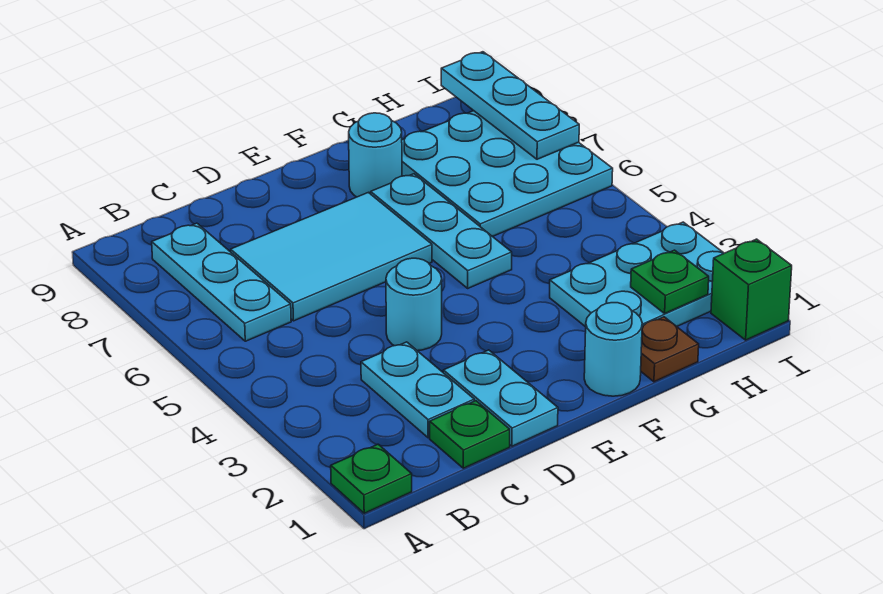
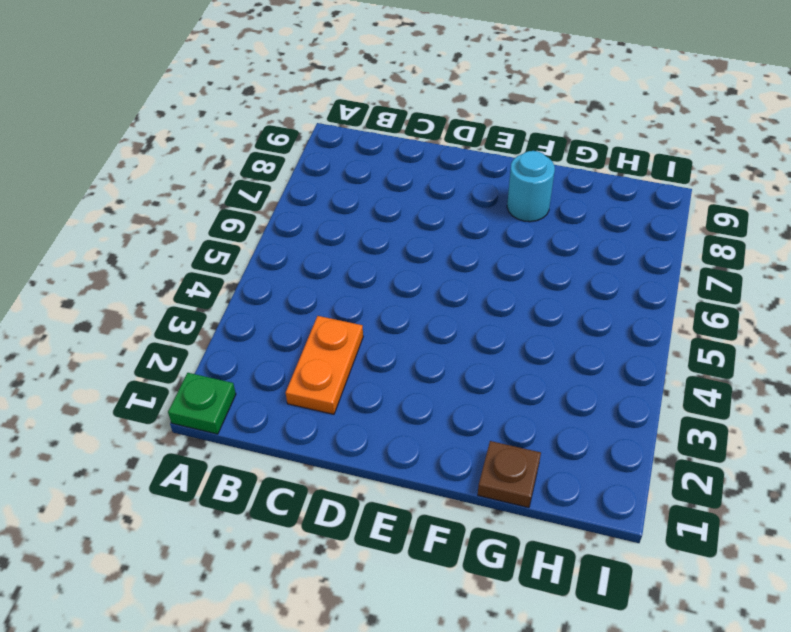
orange plate C2:C3 level 1 -> cyan plate C2:C3 level 1
none -> cyan plate B6:B8 level 1
none -> green plate C1 level 1
none -> cyan tile C6:E7 level 1

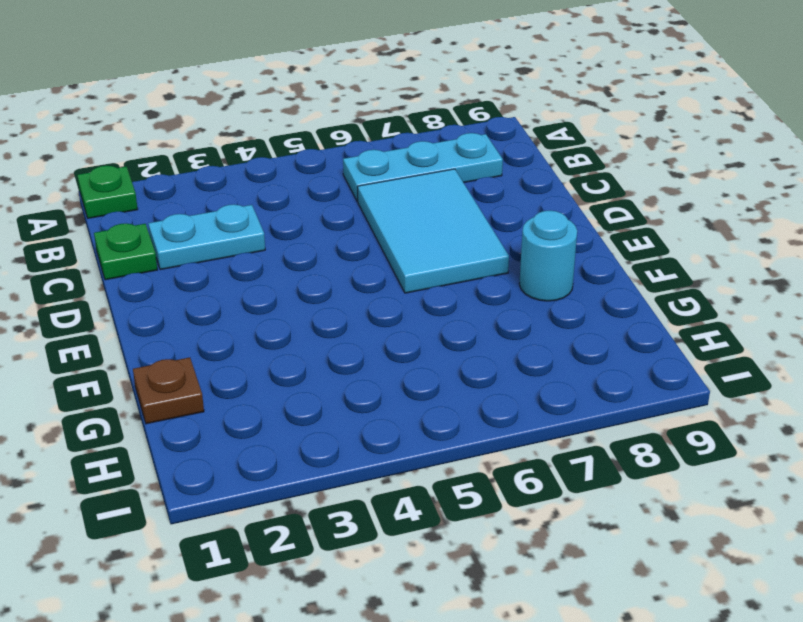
none -> cyan plate D1:D2 level 1
none -> cyan round brick D4 level 1
none -> cyan round brick F1 level 1

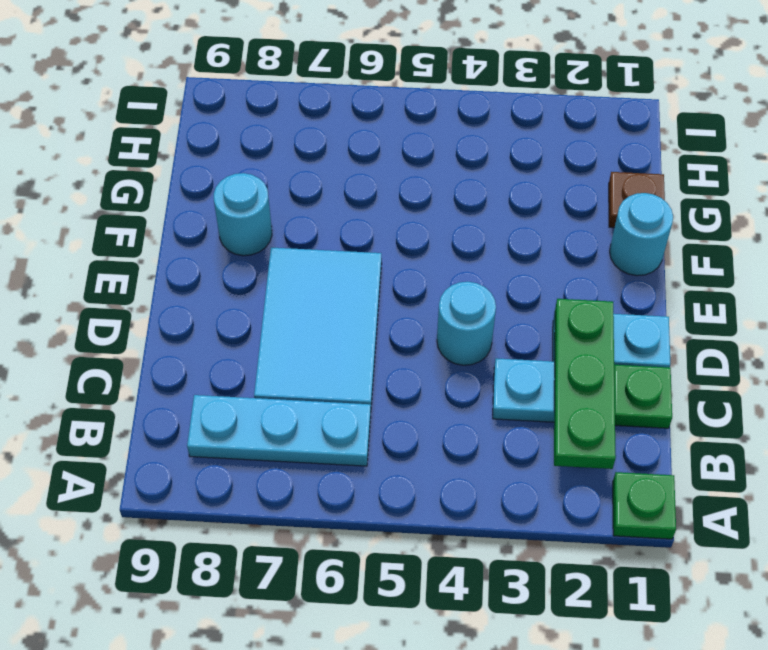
green plate B2:D2 level 2 -> none
none -> cyan plate F5:F7 level 1
none -> cyan plate G2:I3 level 1
none -> cyan plate G6:I8 level 1

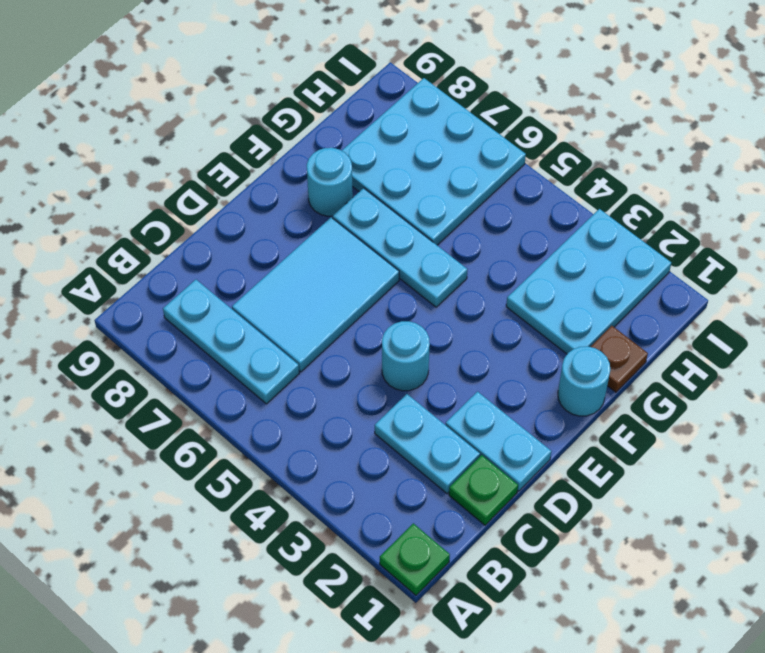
none -> green brick I1 level 1
none -> green plate H2 level 2
none -> cyan plate I7:I9 level 2

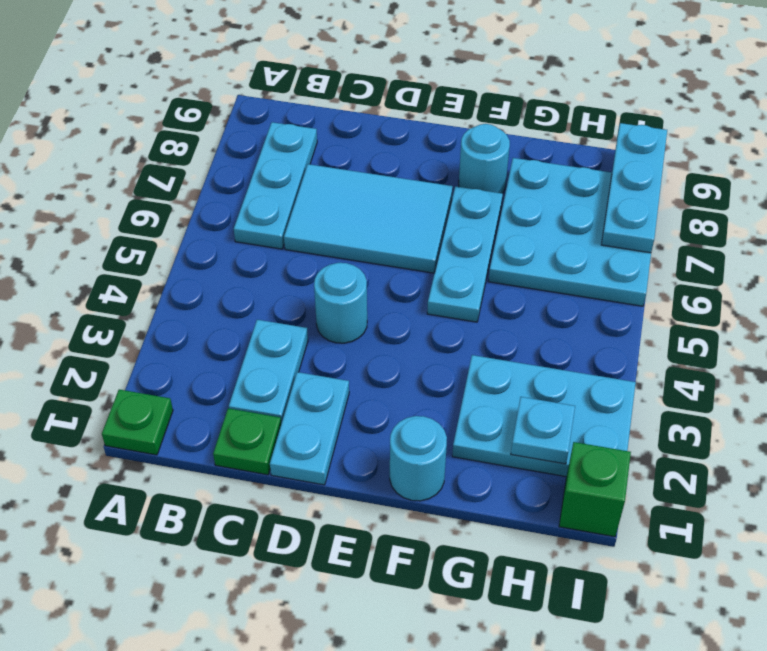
cyan plate H2 level 2 -> green plate H2 level 2
none -> brown plate G1 level 1

